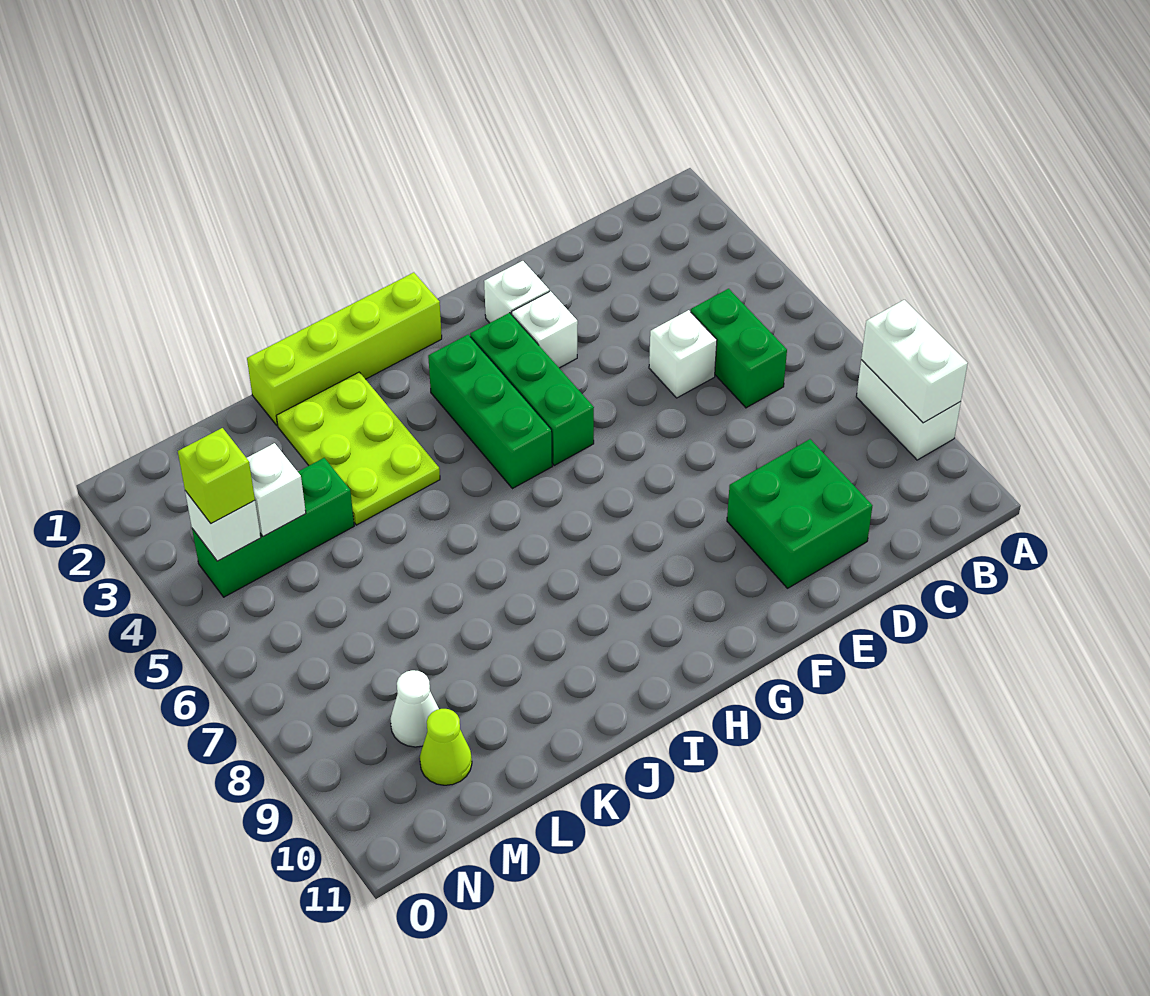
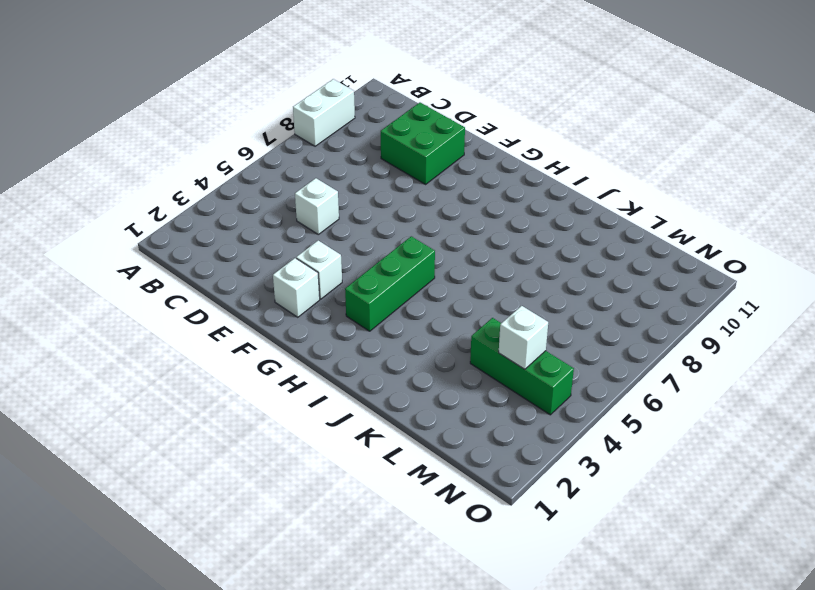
none -> green brick C5:C6 level 1
none -> green brick G3:G5 level 1
none -> lime brick H1:K1 level 1

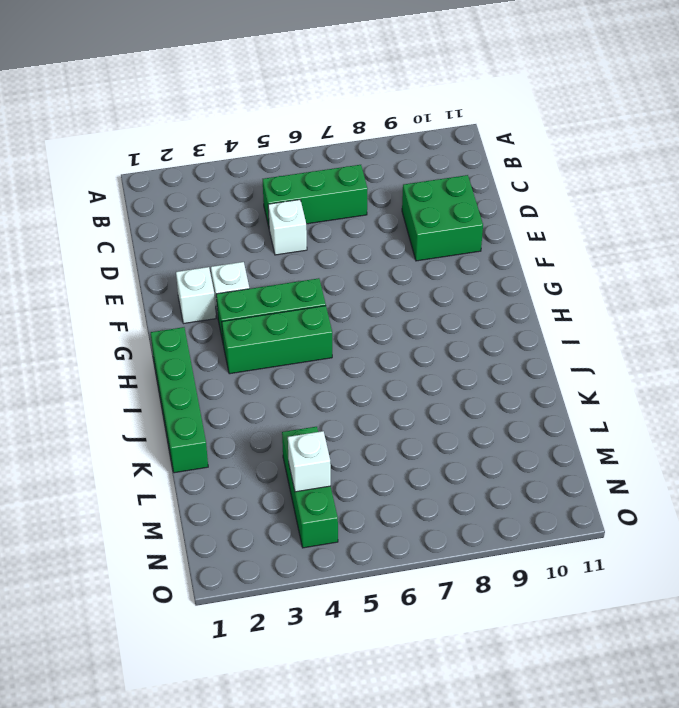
green brick C5:C7 level 1 -> green brick C5:C6 level 1
green brick H1:K1 level 1 -> lime brick H1:K1 level 1
none -> white brick A8:A9 level 1
none -> lime plate J2:K4 level 1
none -> white cone M9 level 1

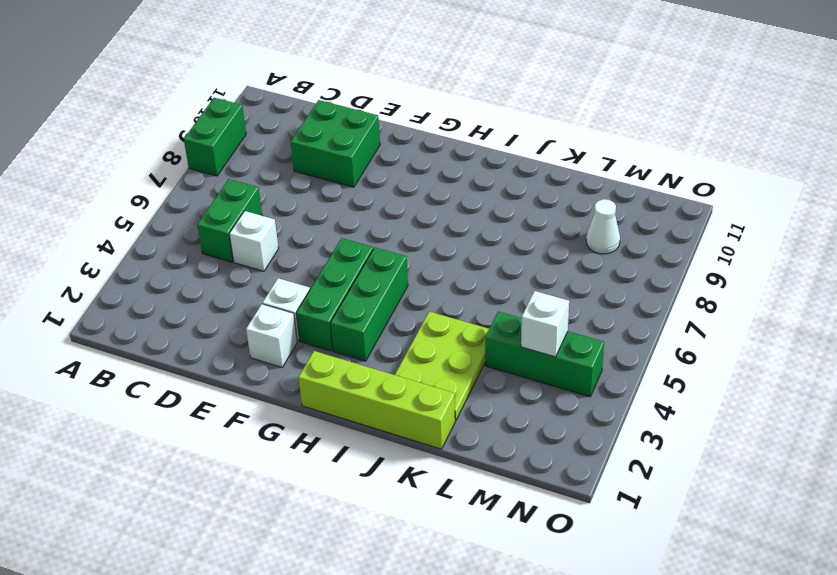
green brick A8:A9 level 1 -> white brick A8:A9 level 1
none -> lime cone M10 level 1
none -> white brick A8:A9 level 2
none -> white brick N4 level 2

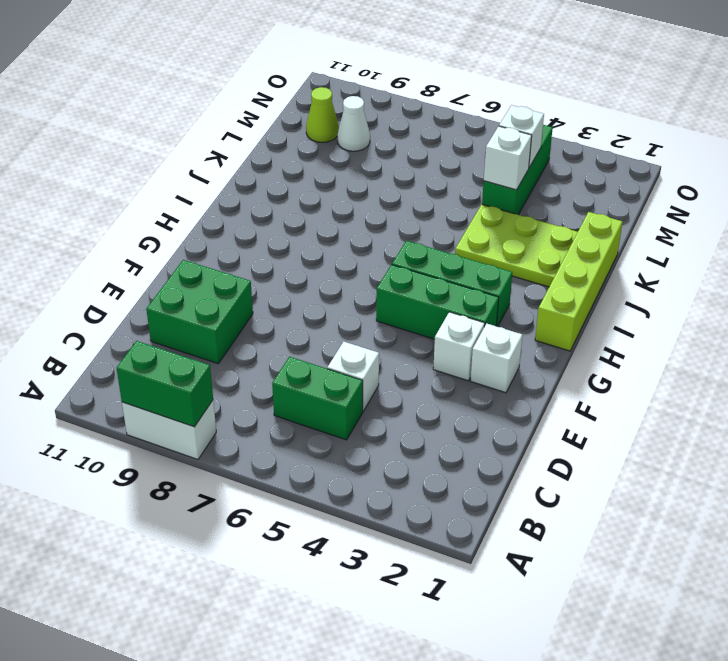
green brick A8:A9 level 2 -> white brick A8:A9 level 2
white brick L4 level 2 -> white brick N4 level 2
none -> lime brick N4 level 3

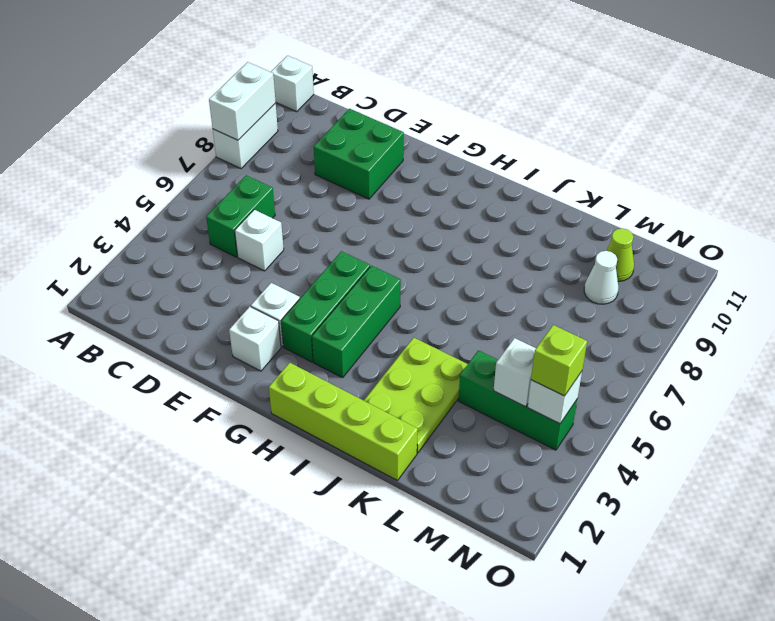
white brick A11 level 1 -> none

